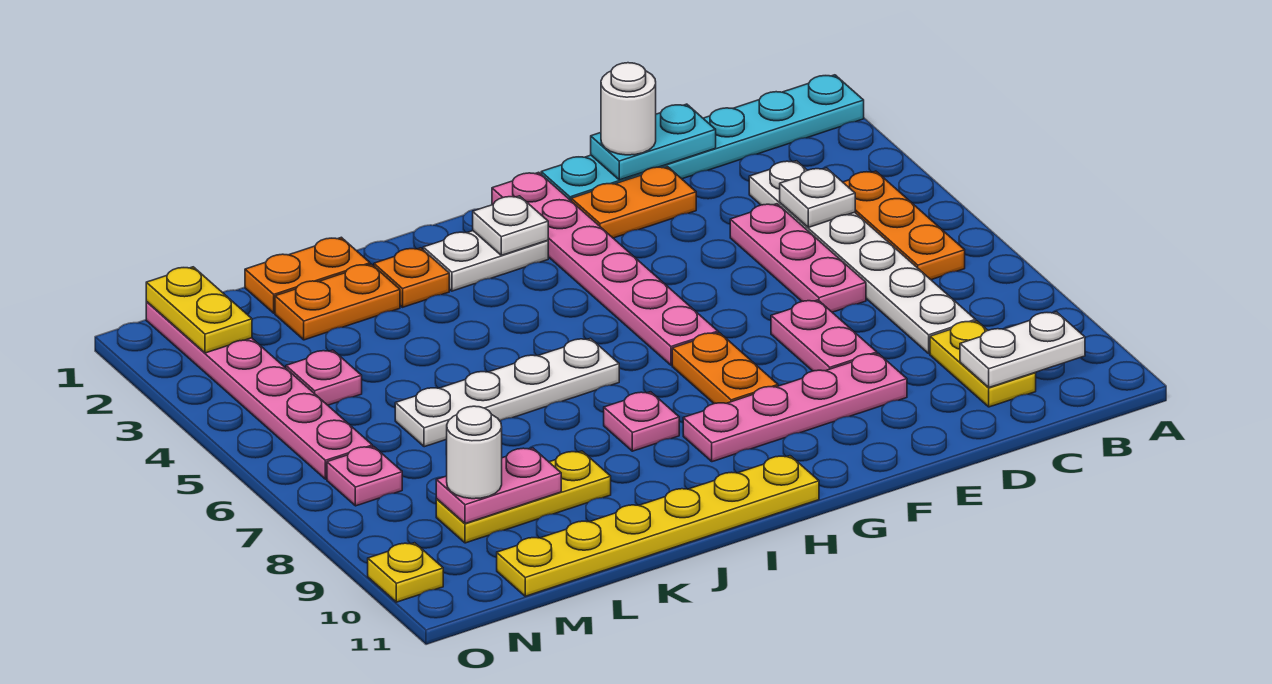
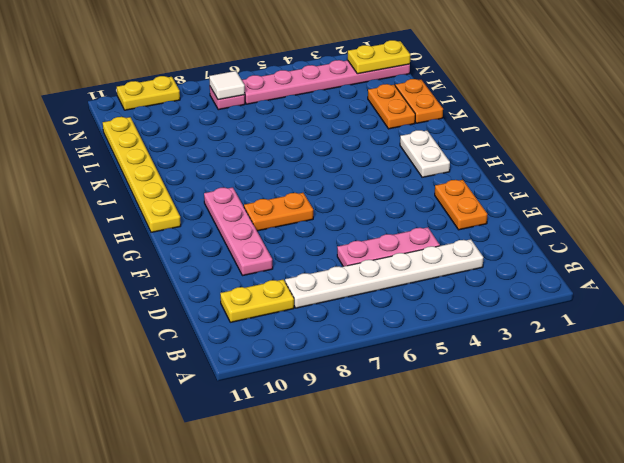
white tile N7 level 2 -> none
yellow plate O9:O10 level 1 -> yellow plate O10 level 1
none -> cyan plate A1:F1 level 1
none -> orange plate B4:B6 level 1
none -> pink plate E7:E8 level 1
none -> pink plate G1:G6 level 1

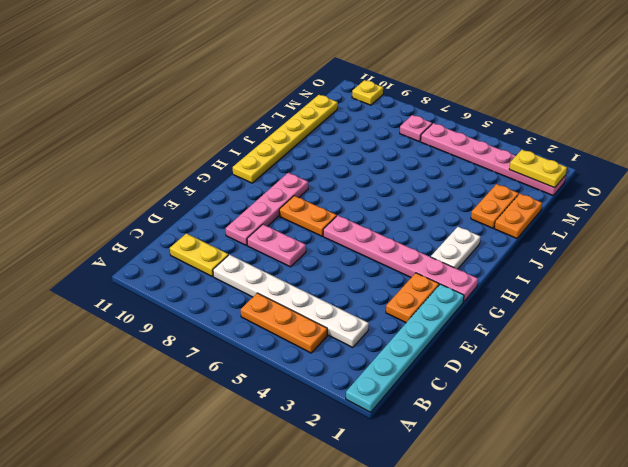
none -> pink plate D4:D6 level 1
none -> white plate I6:L6 level 1
none -> pink plate I8 level 1
none -> orange plate J2 level 1

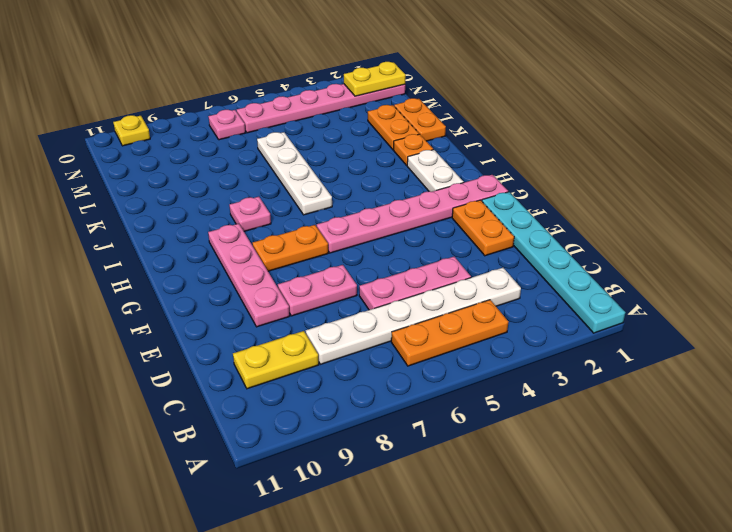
none -> yellow plate H11:M11 level 1
none -> yellow plate K9:M9 level 1
none -> pink plate M4 level 1
none -> white plate B10:C10 level 2

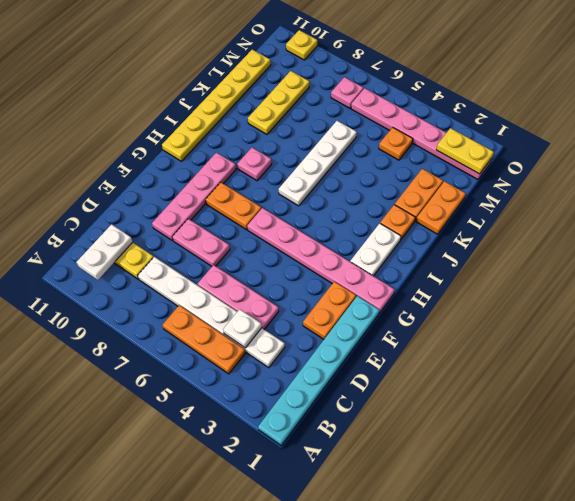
orange plate M4 level 1 -> pink plate M4 level 1
none -> cyan plate D1:E1 level 2
none -> white plate H2 level 2
none -> pink plate L9:M9 level 2
none -> white round brick E1 level 3

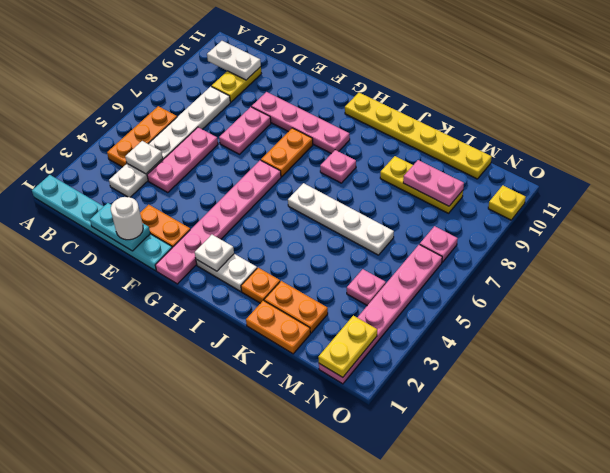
none -> white round brick M9 level 3

